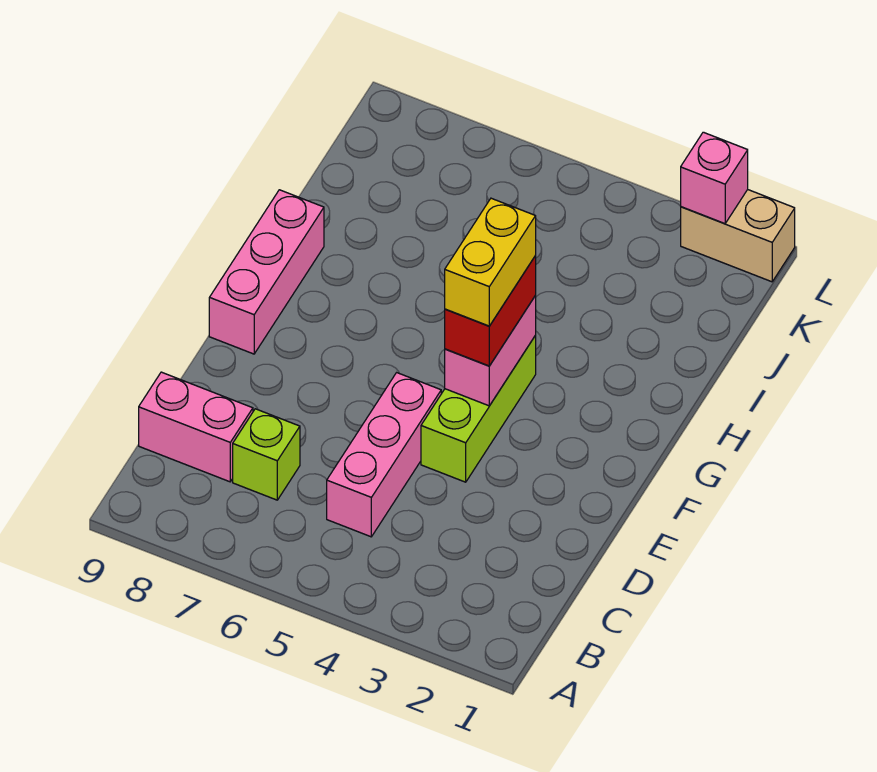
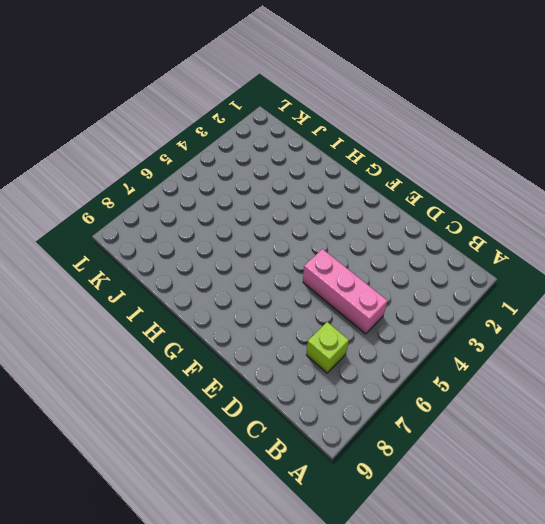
none -> pink brick C8:C9 level 1
none -> lime brick E4:G4 level 1

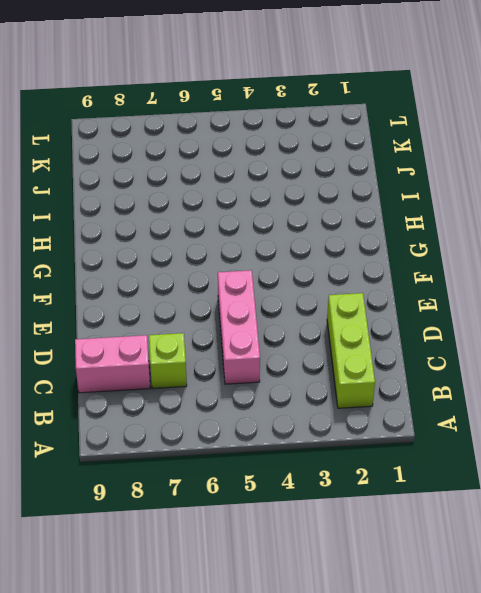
lime brick B2:D2 level 1 -> lime brick E4:G4 level 1
none -> pink brick F9:H9 level 1
none -> tan brick L1:L2 level 1

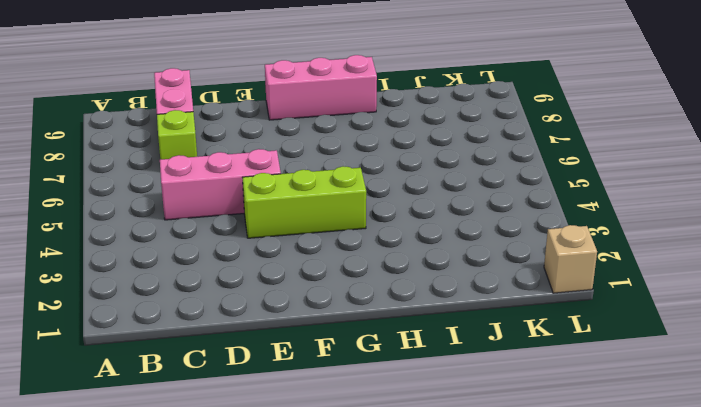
tan brick L1 level 1 -> tan brick L1:L2 level 1
none -> pink brick F4:G4 level 2
none -> pink brick L2 level 2

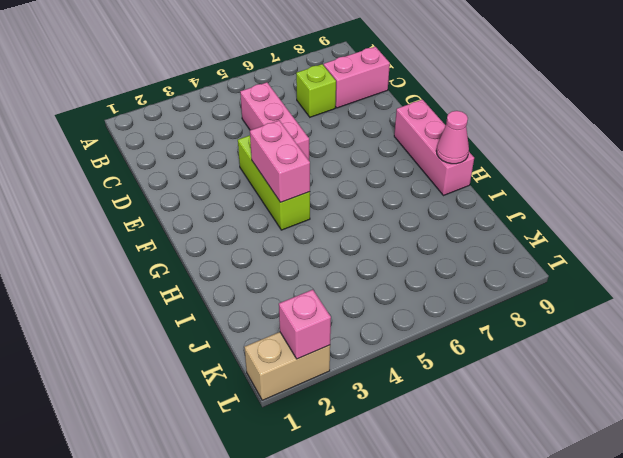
pink cone H9 level 2 -> none
none -> red brick F4:G4 level 3
none -> yellow brick F4:G4 level 4

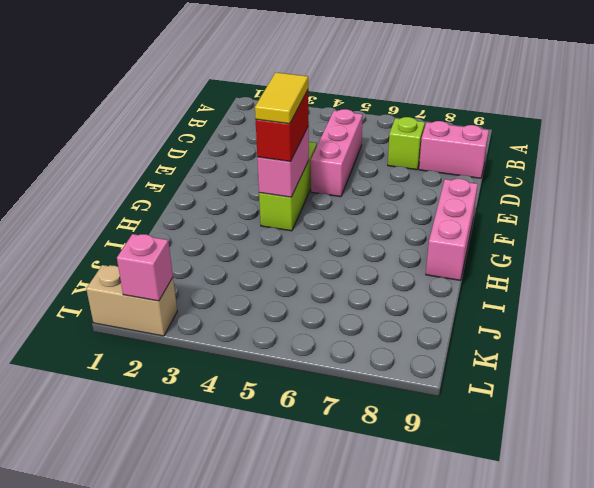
yellow tile F4:G4 level 4 -> yellow brick F4:G4 level 4

